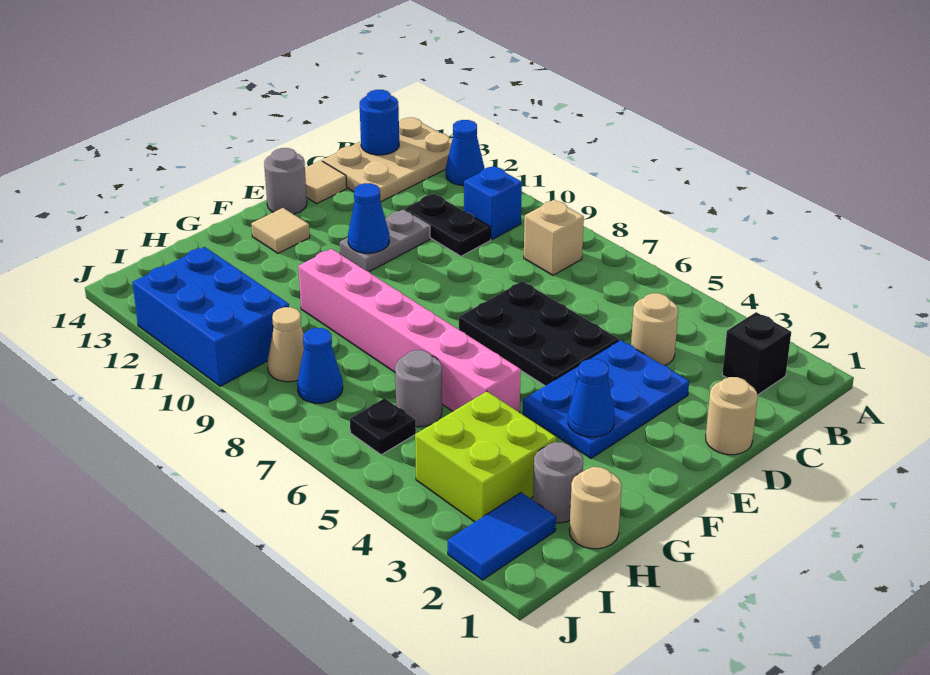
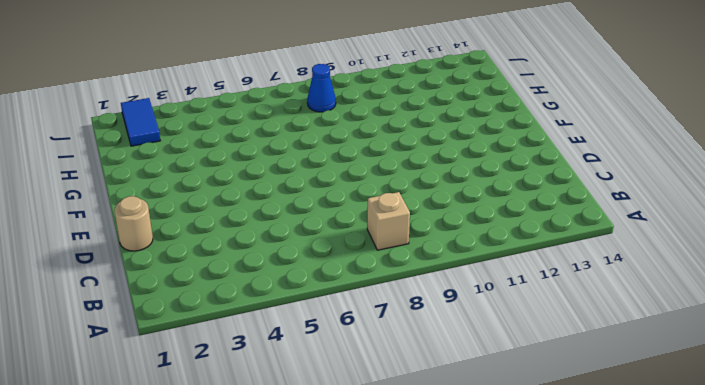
none -> blue cone A12 level 1
none -> tan plate A13:C14 level 1
none -> black brick B2 level 1

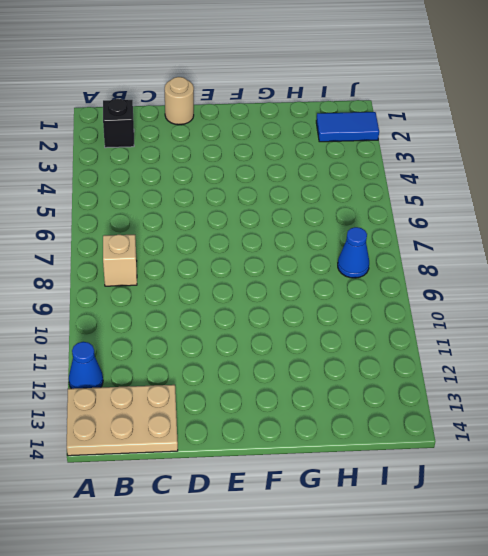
none -> blue brick B10 level 1
none -> tan round brick C4 level 1
none -> black plate C10:C11 level 1

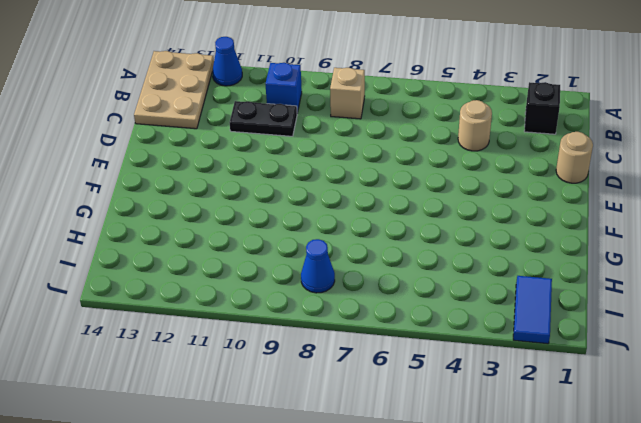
none -> blue plate D3:F4 level 1
none -> black plate D5:E7 level 1
none -> grey plate D11:E11 level 1

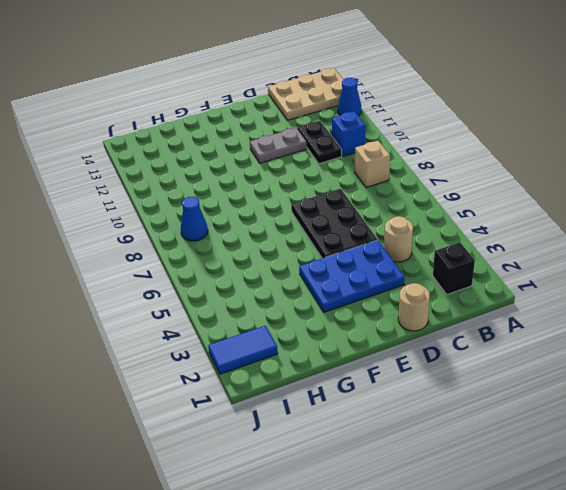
none -> tan tile D14 level 1
none -> grey round brick E14 level 1
none -> tan tile F13 level 1

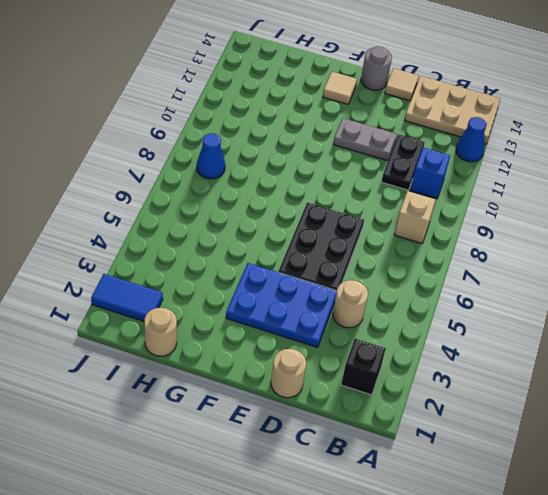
none -> pink brick G5:G10 level 1
none -> grey round brick H2 level 1
none -> lime brick H3:I4 level 1

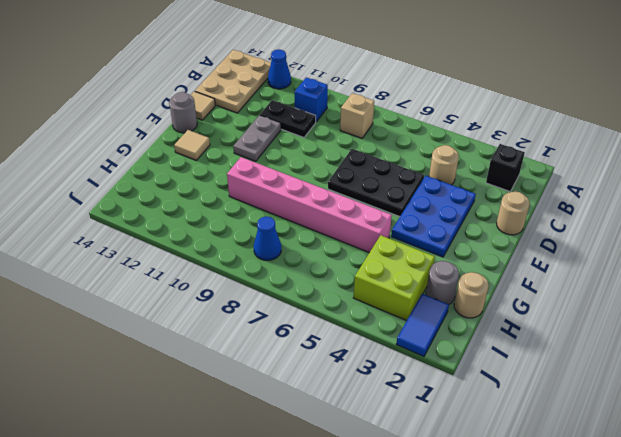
none -> grey round brick H6 level 1
none -> black plate I6 level 1
none -> tan cone I9 level 1

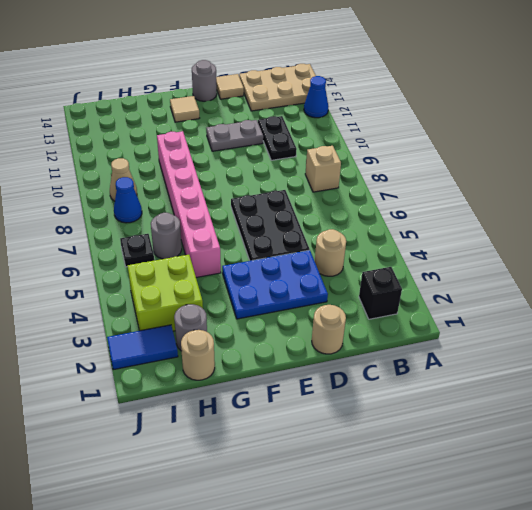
none -> blue brick B10 level 1
none -> blue brick I10:J12 level 1
none -> blue round brick B14 level 2

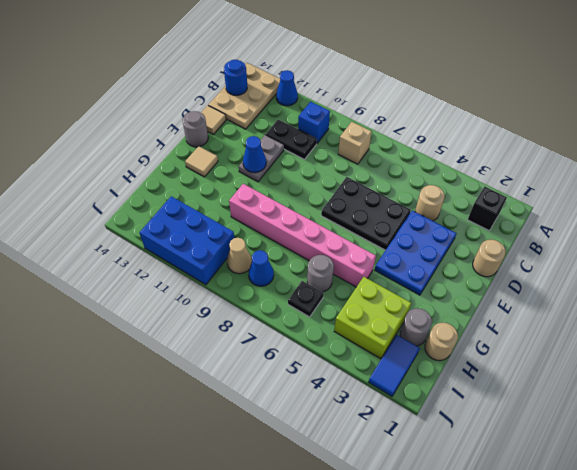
none -> blue cone F3 level 2

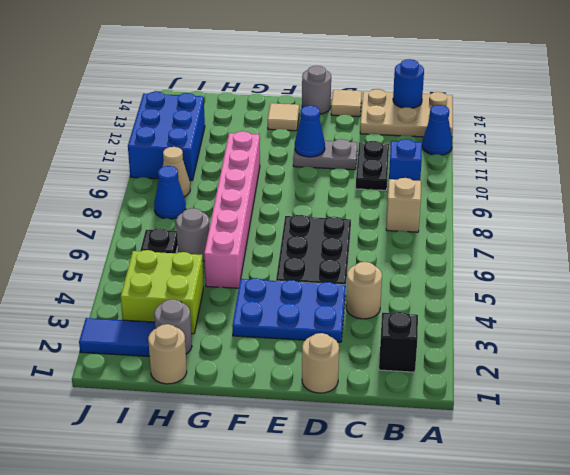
none -> blue cone F3 level 2

